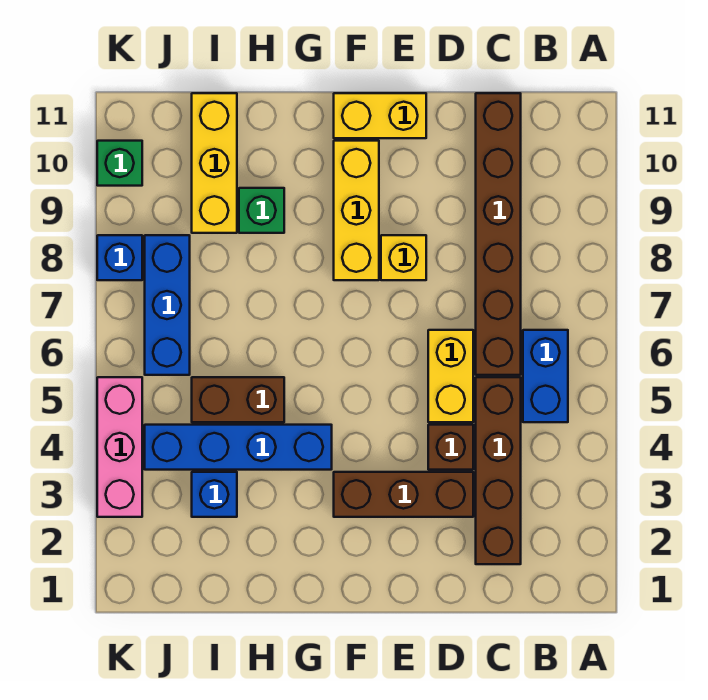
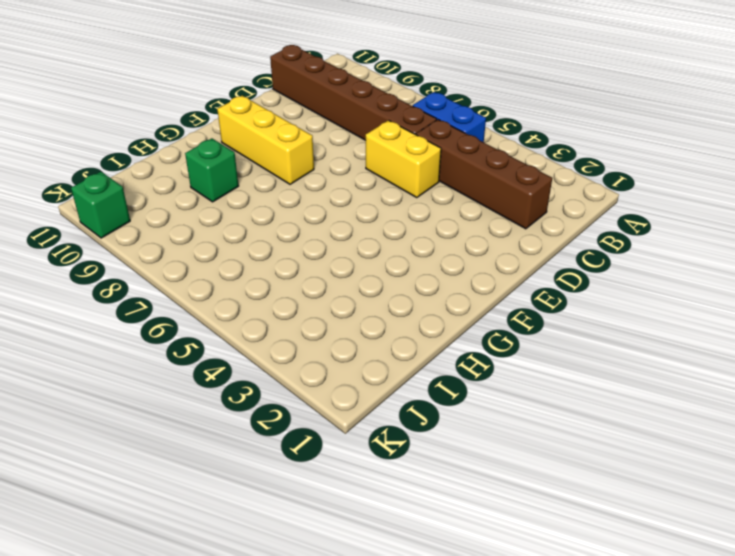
none -> brown brick D3:F3 level 1
none -> brown brick D4 level 1
none -> yellow brick E8 level 1

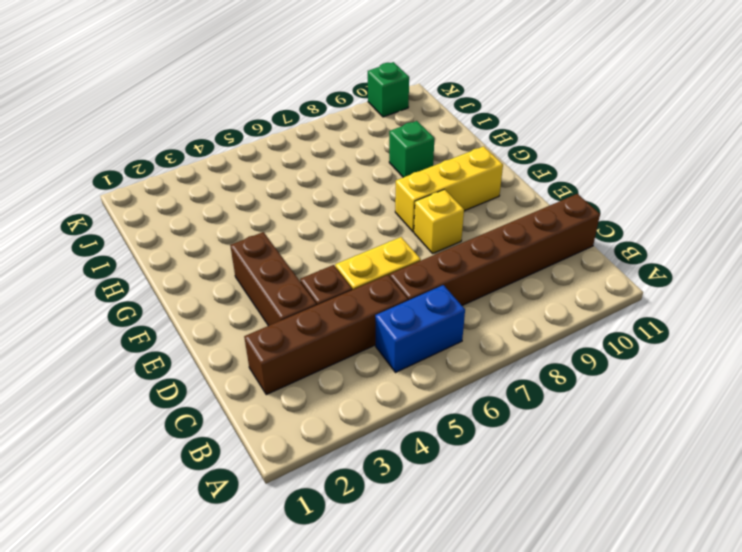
none -> yellow brick E11:F11 level 1
none -> blue brick G4:J4 level 1
none -> brown brick H5:I5 level 1

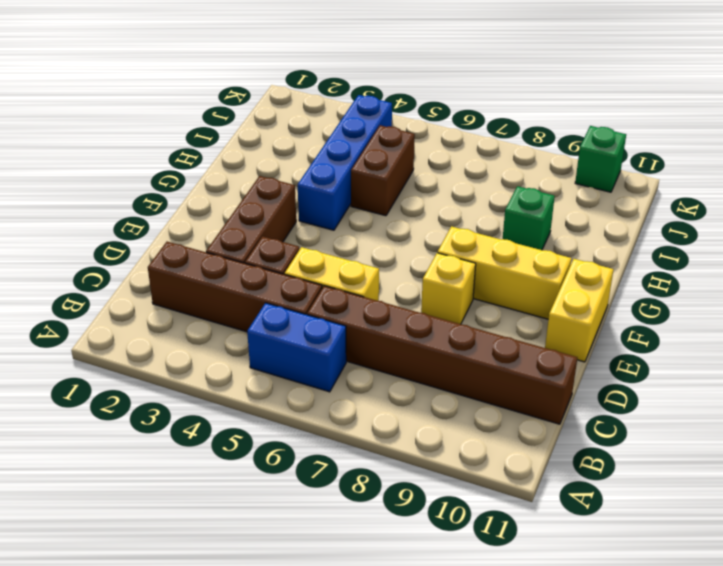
none -> blue brick I3 level 1
none -> yellow brick I9:I11 level 1
none -> blue brick J6:J8 level 1

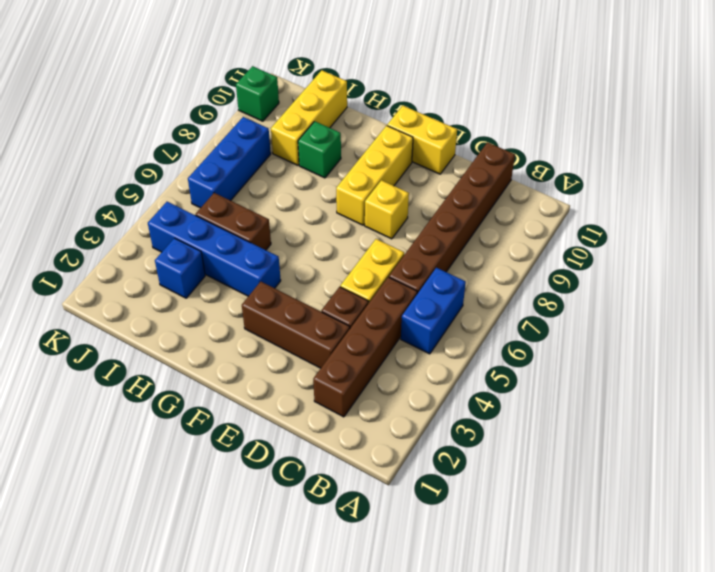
none -> pink brick K3:K5 level 1
none -> blue brick K8 level 1

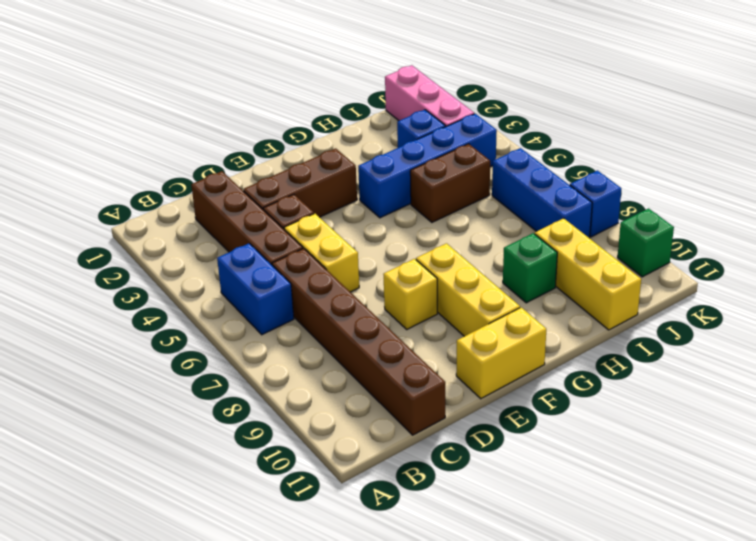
pink brick J1:J3 level 1 -> pink brick K3:K5 level 1

